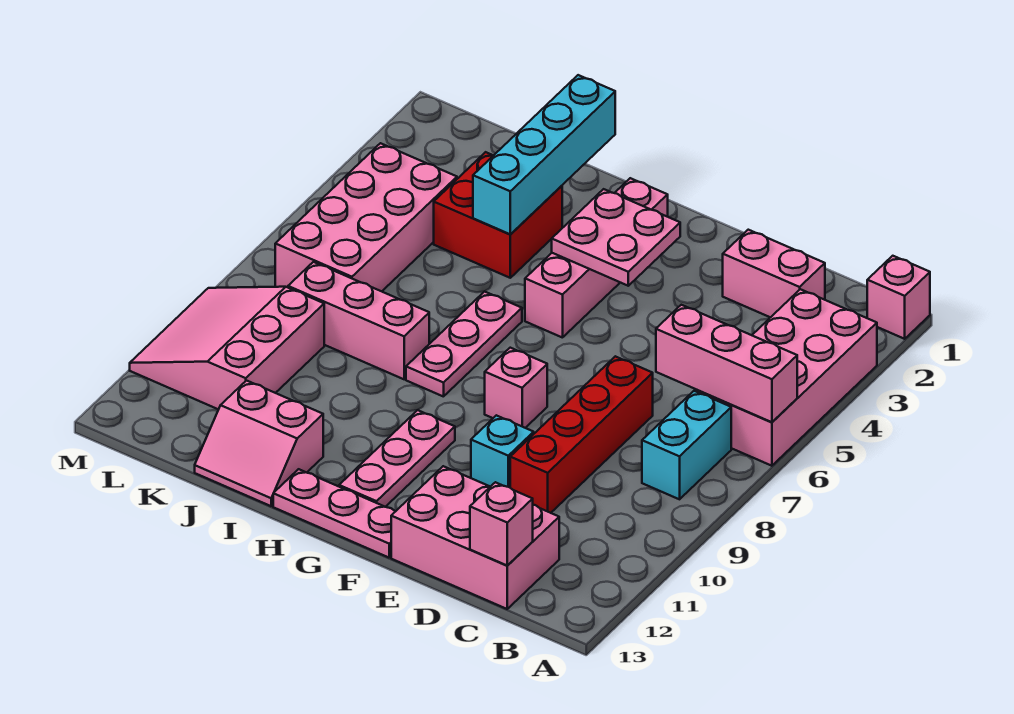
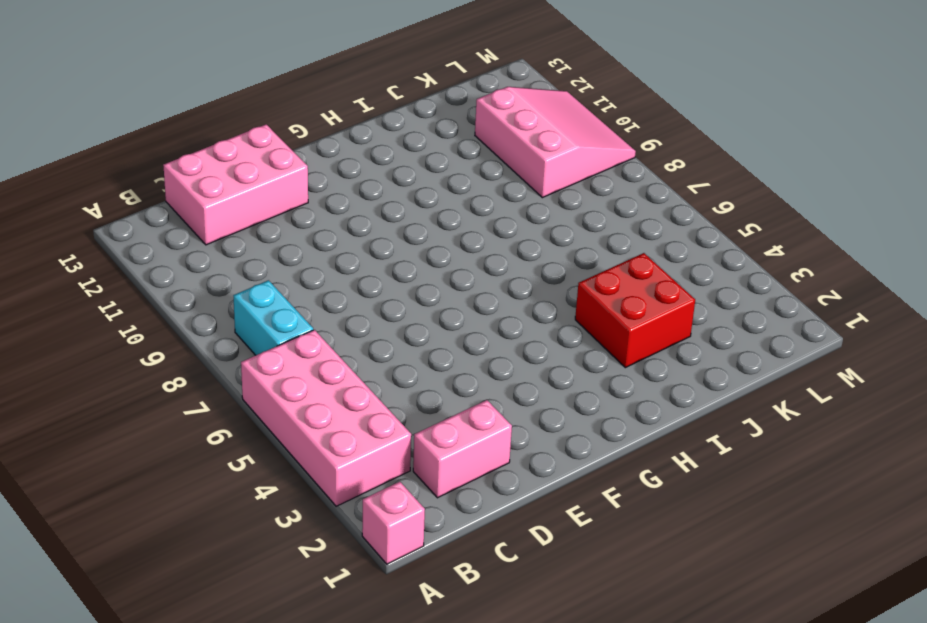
none -> red brick D7:D10 level 1
none -> cyan brick E10 level 1
none -> pink brick F8 level 1

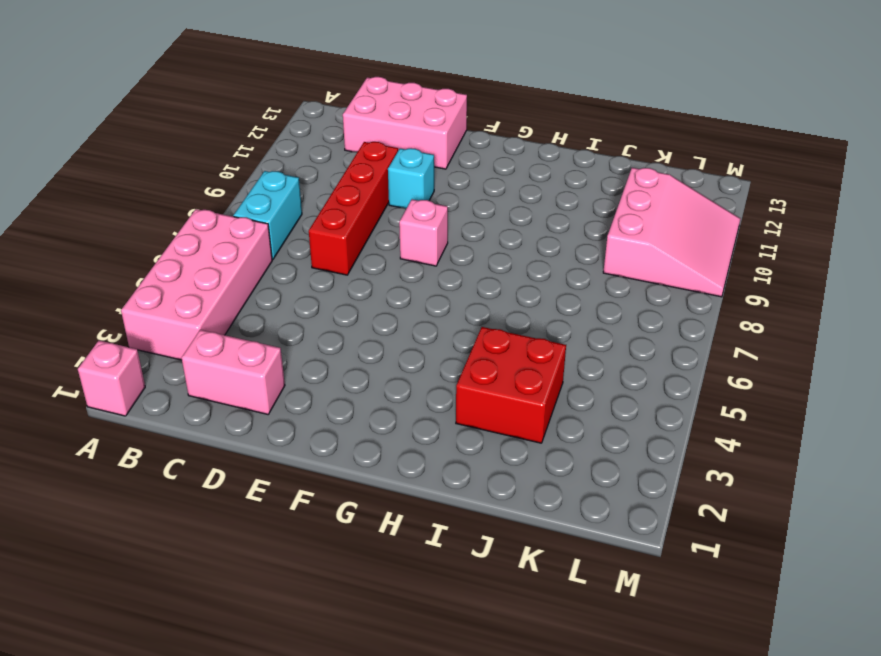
none -> pink plate F13:H13 level 1
none -> pink brick G2:G5 level 1
none -> pink plate G10:G12 level 1

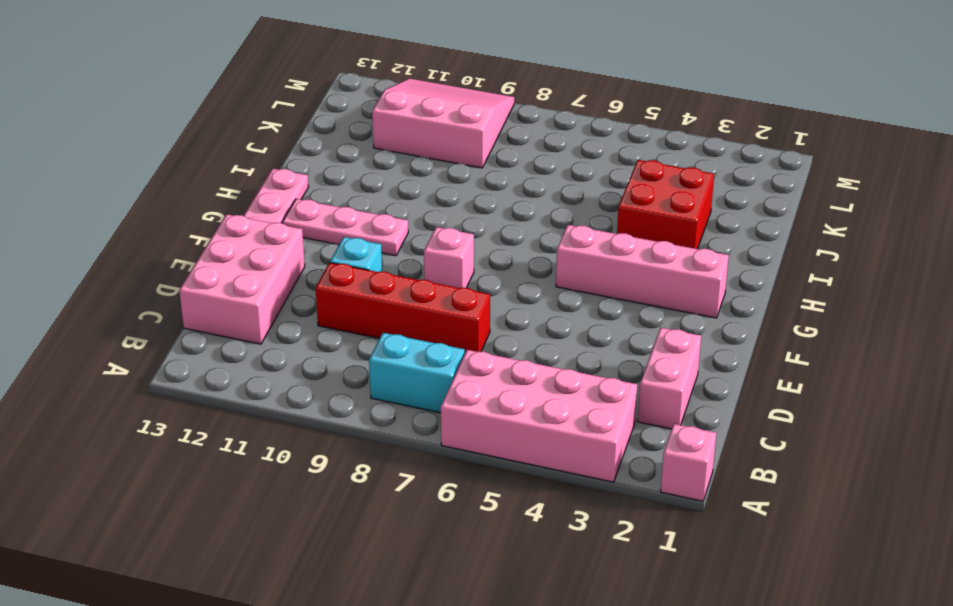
none -> pink plate H6:H8 level 1
none -> pink brick I8:K8 level 1
none -> pink slope I12:J13 level 1 top 12

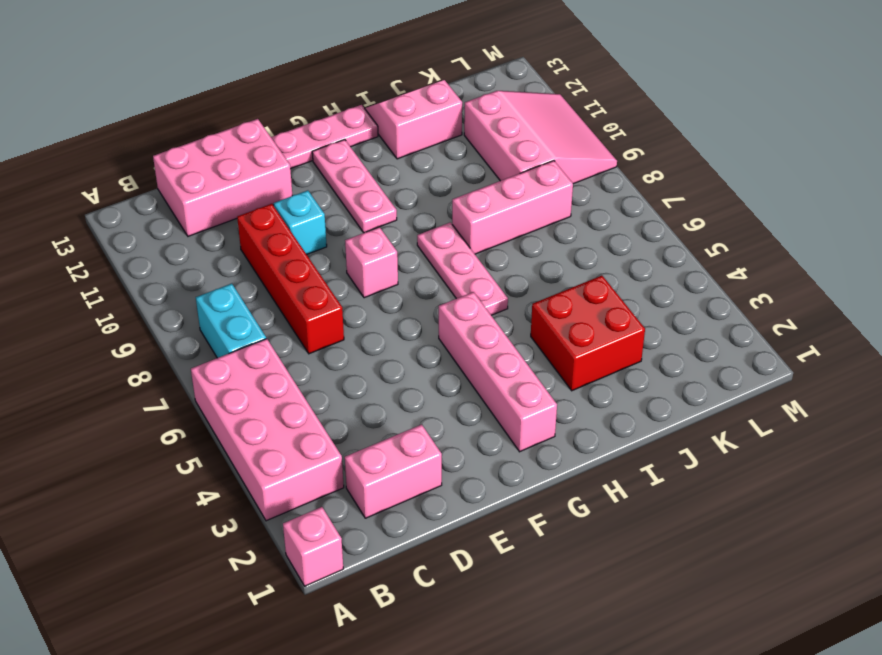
none -> pink brick K4:L7 level 1
none -> pink brick A6:C6 level 2
none -> pink brick C13 level 2

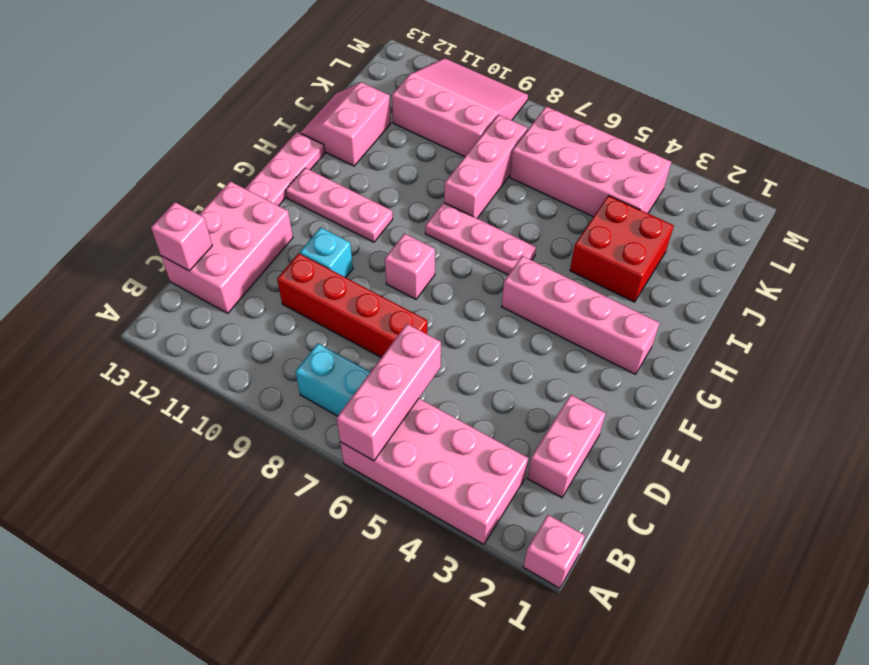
none -> pink plate F3:G4 level 2
none -> cyan brick I1:I4 level 2

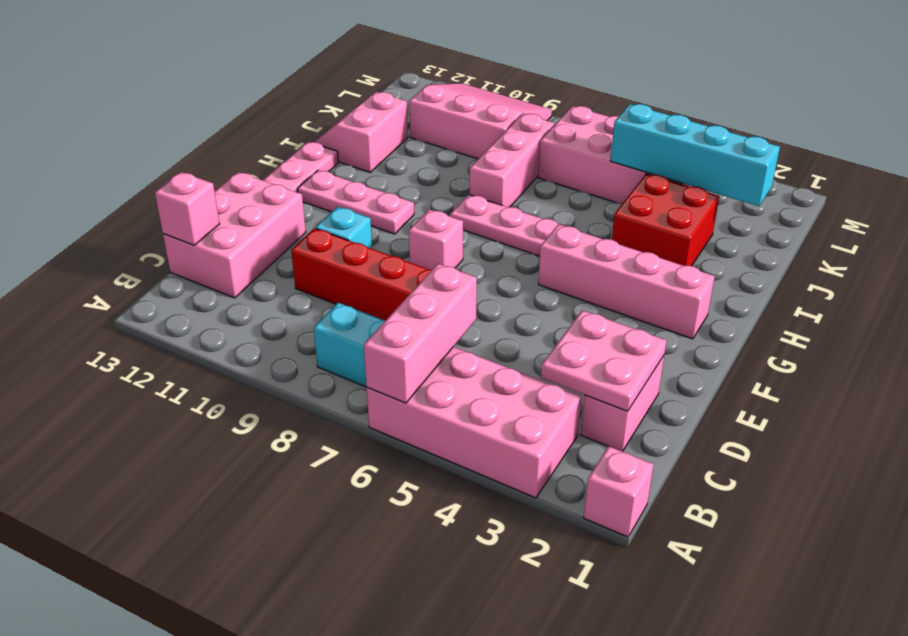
pink plate C2:D3 level 2 -> pink plate F3:G4 level 2
cyan brick K2:K5 level 2 -> cyan brick I1:I4 level 2

